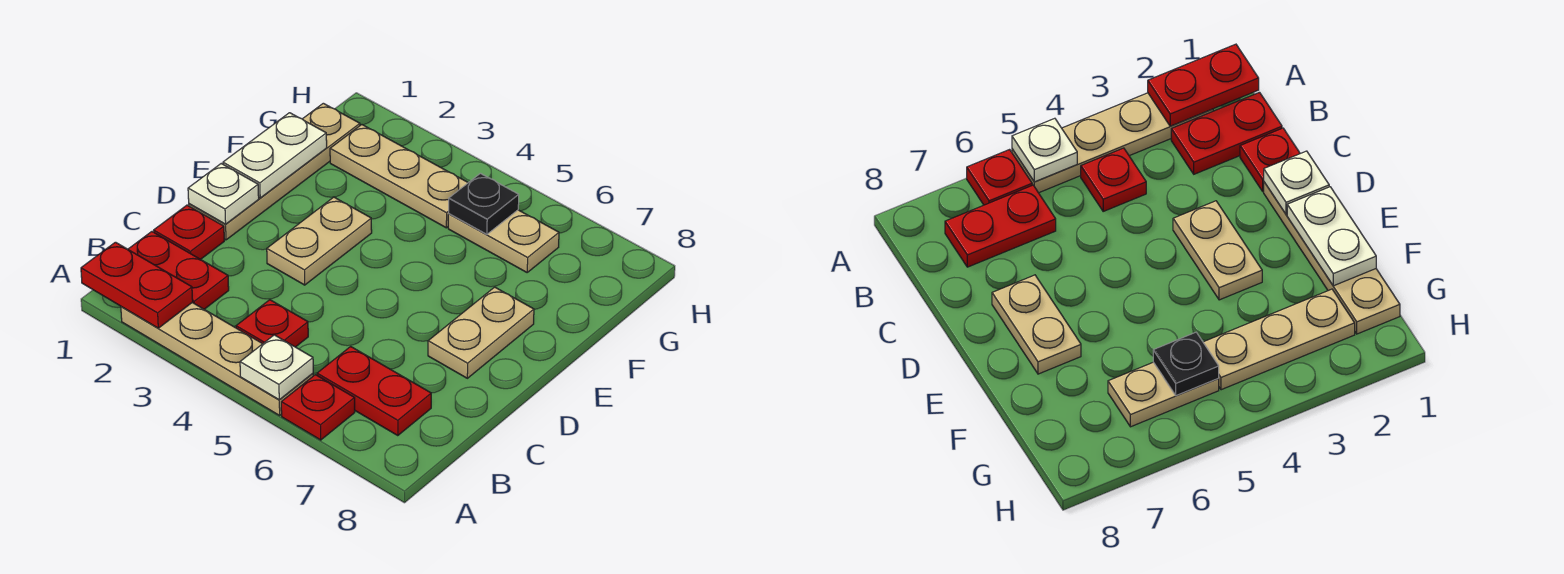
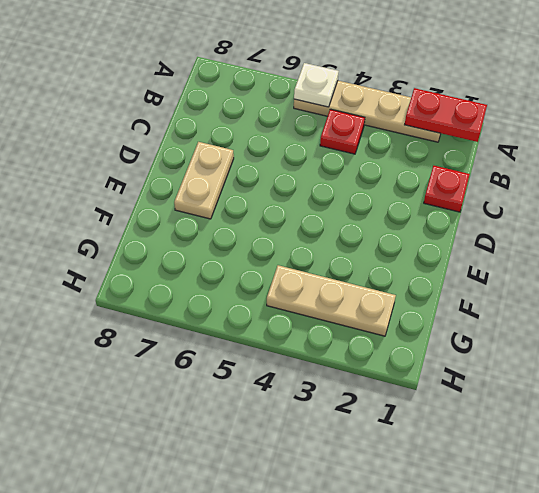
none -> red plate A6 level 1
none -> red plate B1:B2 level 1
none -> red plate B6:B7 level 1

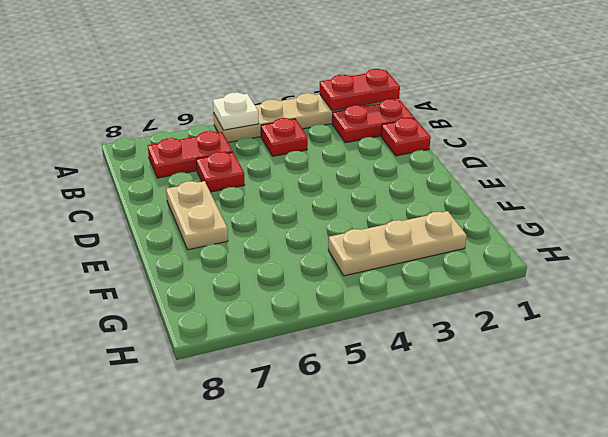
red plate C6 level 1 -> red plate A6 level 1
none -> tan plate D1:G1 level 1
none -> tan plate D3:E3 level 1
none -> tan plate G5:G6 level 1

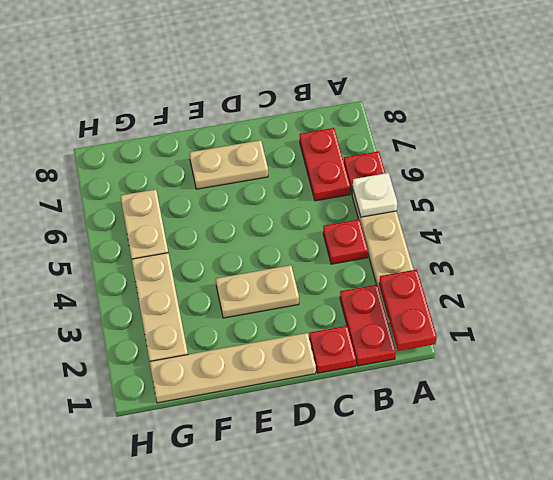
none -> white plate D1 level 2
none -> white plate E1:F1 level 2
none -> black plate G5 level 2

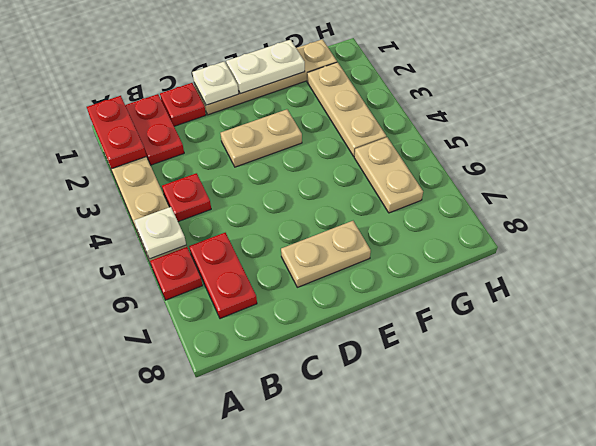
none -> black plate G5 level 2

